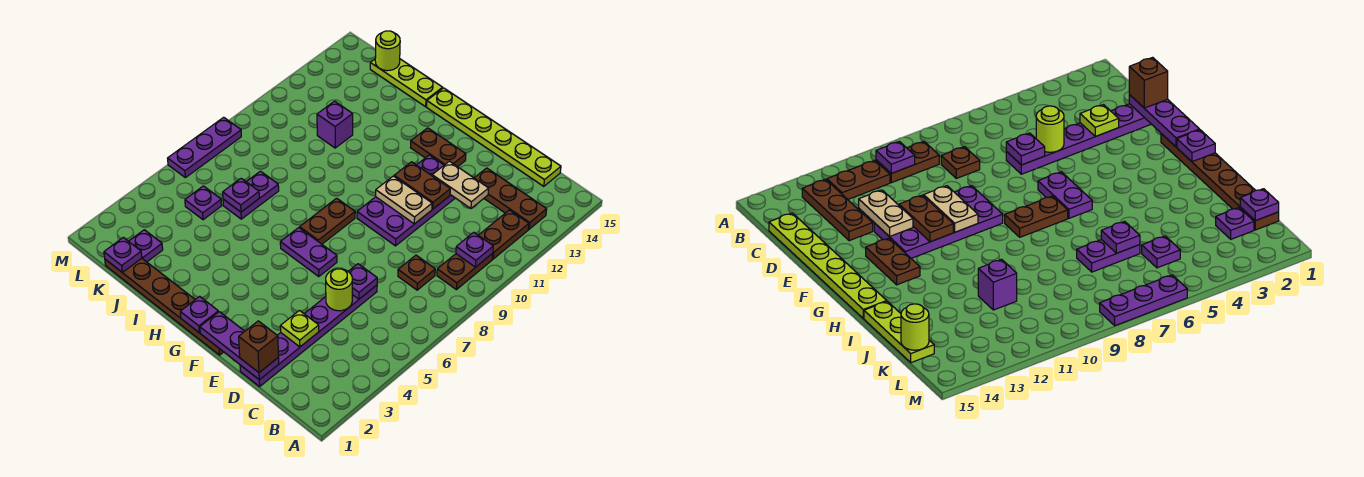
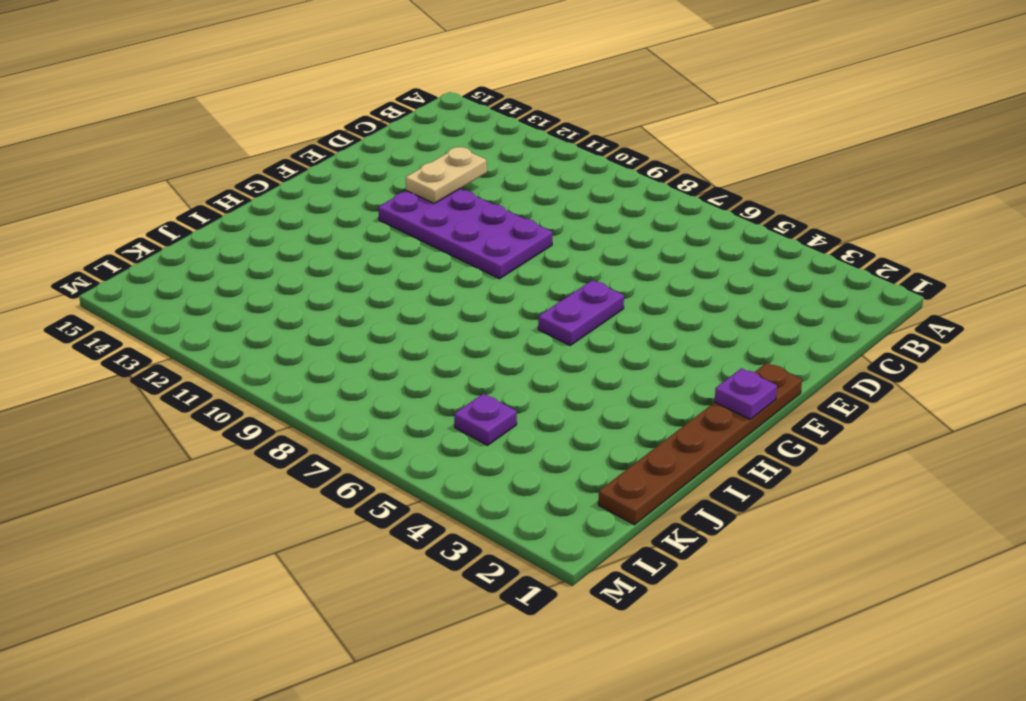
none -> brown plate B9:B10 level 1
none -> brown plate B11:B12 level 1
none -> brown plate B13:D13 level 1
none -> brown plate C8 level 1

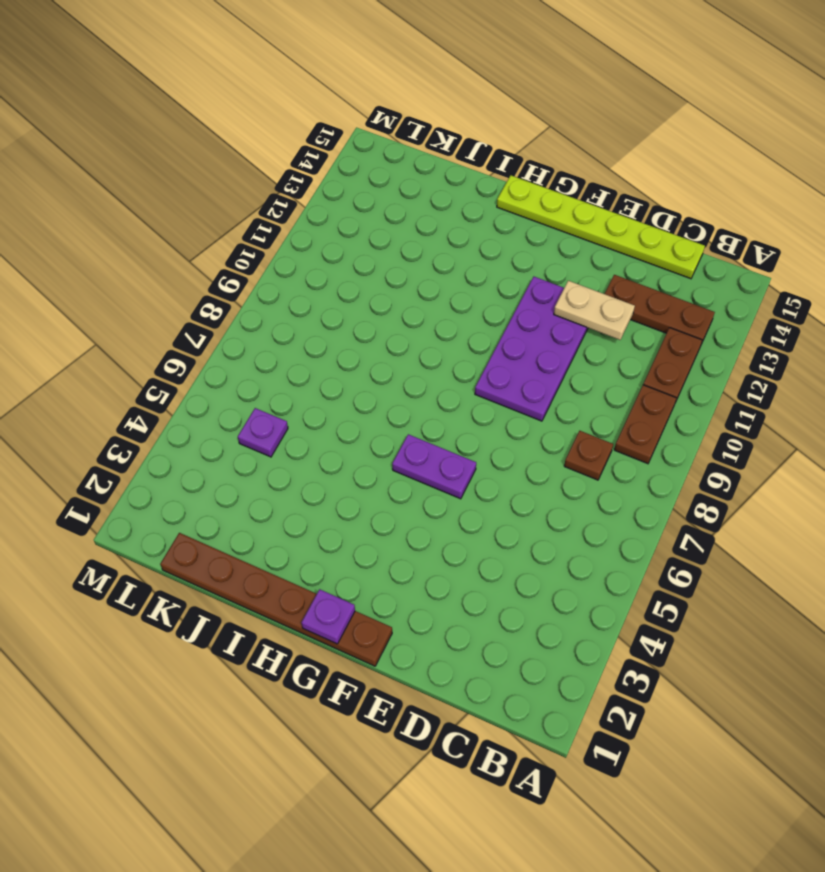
none -> purple plate D1:D6 level 1
none -> brown plate F13:G13 level 1
none -> brown plate G7:G8 level 1
none -> lime plate I15:K15 level 1

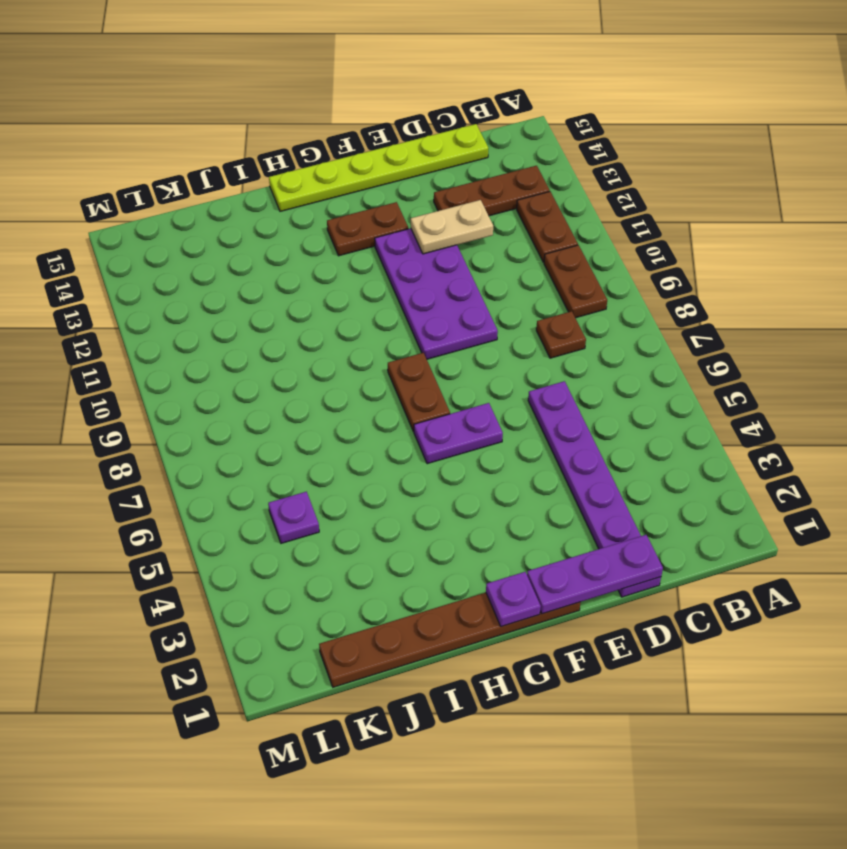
none -> lime plate I15:K15 level 1
none -> purple plate J6:J7 level 1
none -> purple brick J11 level 1
none -> purple plate K2 level 1

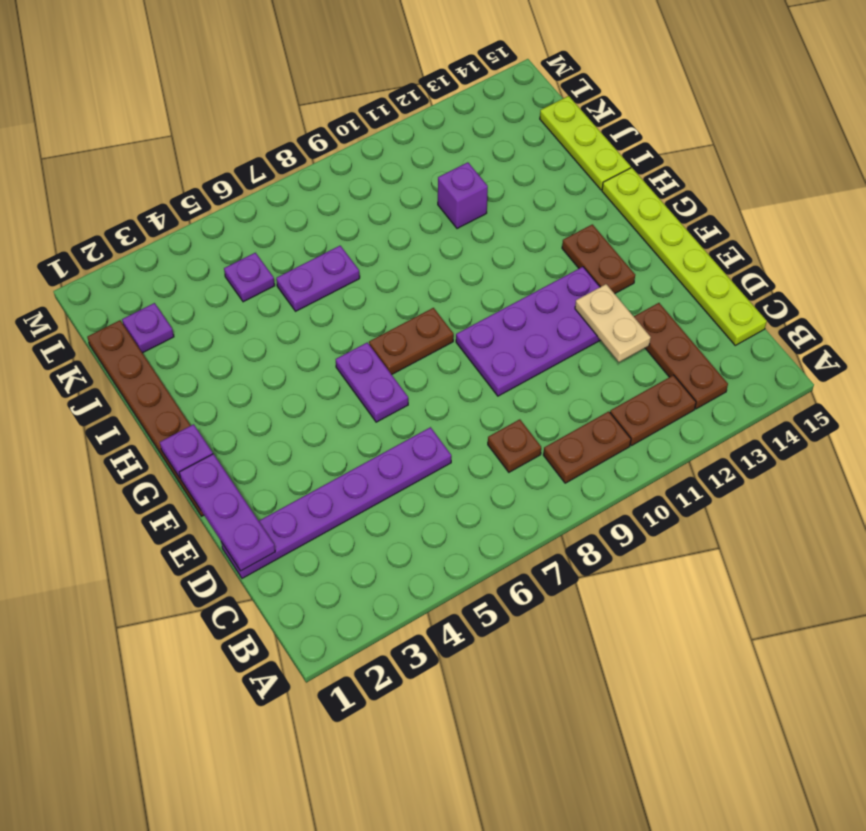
none -> purple plate M6:M8 level 1
none -> purple plate B10 level 2
none -> lime plate D3 level 2
none -> lime round brick D5 level 2

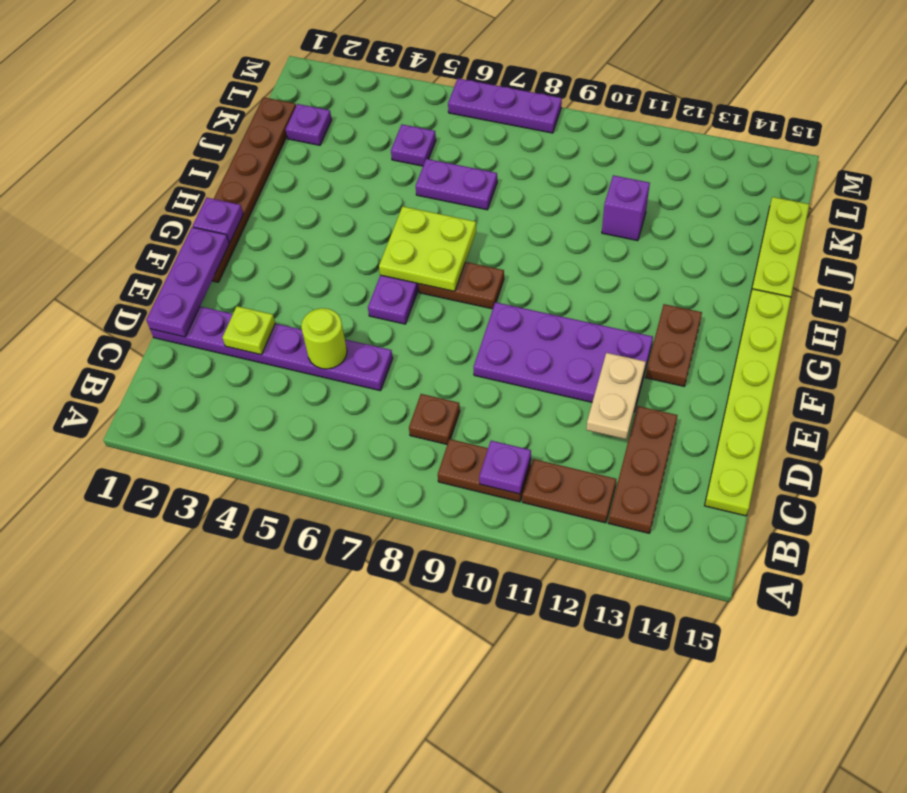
lime plate G6:H7 level 2 -> none
none -> purple plate D6 level 2
none -> tan plate E10:F10 level 2
none -> brown plate E11:F11 level 2
none -> purple plate J6 level 2

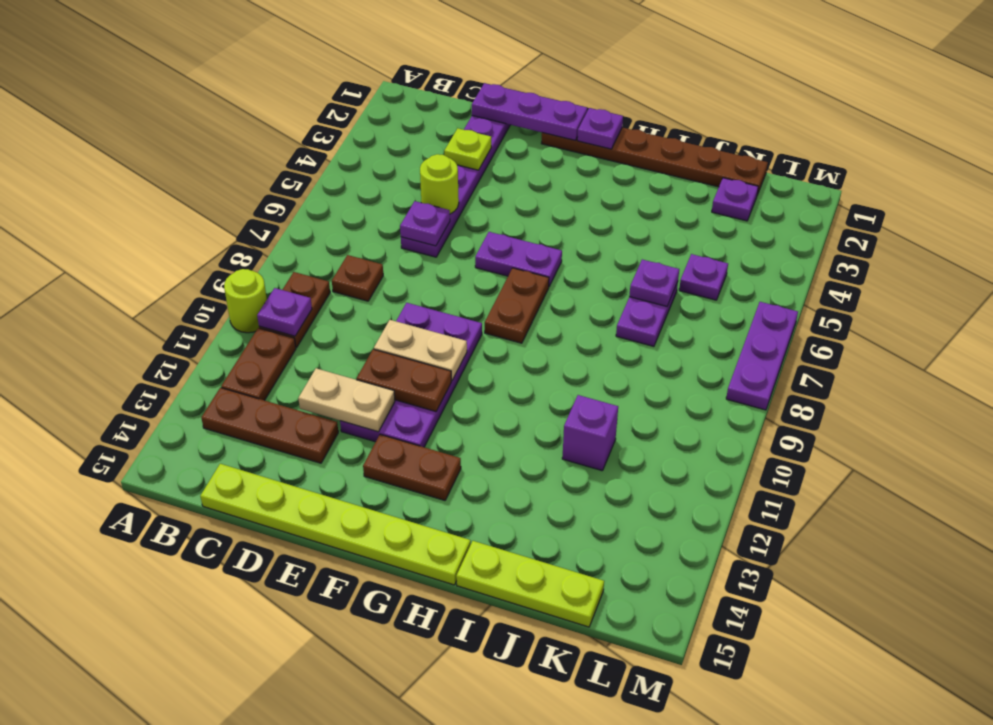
lime round brick A10 level 1 -> lime round brick K15 level 2
none -> purple plate K1 level 2
none -> brown brick D1 level 3

